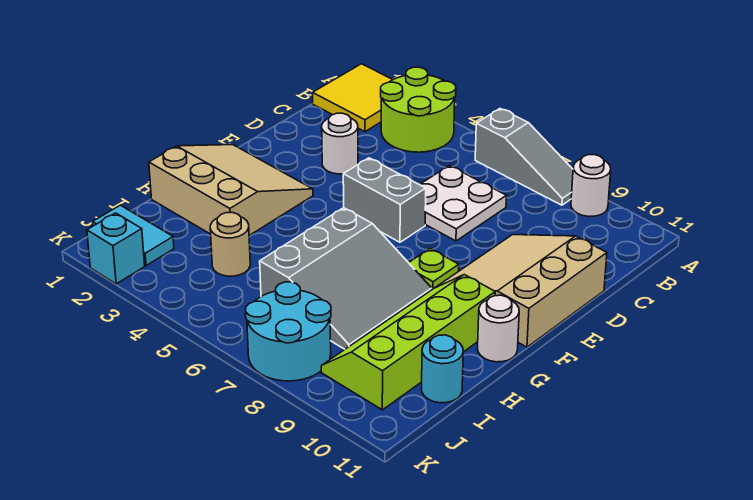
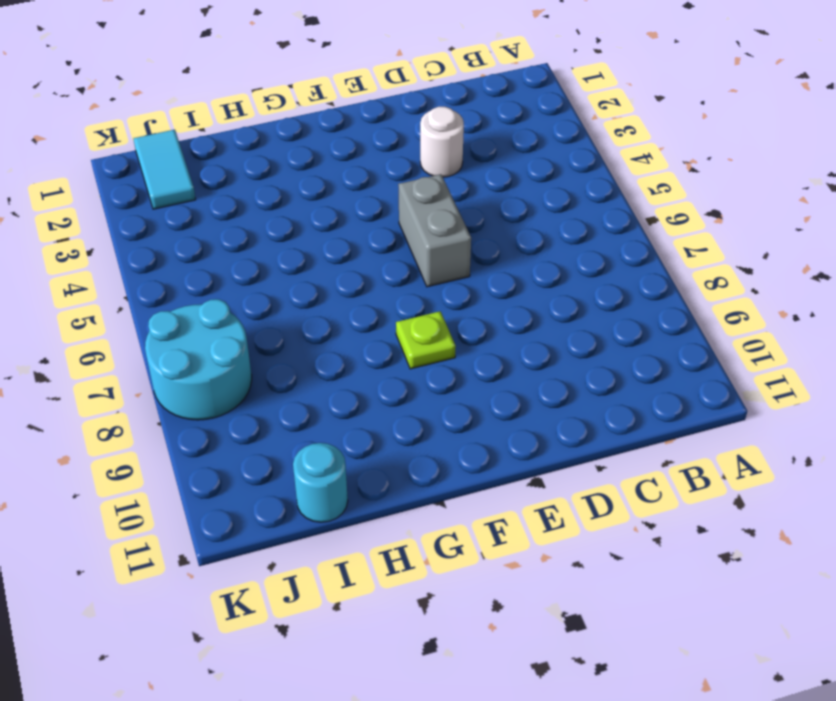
none -> yellow tile A1:B2 level 1
none -> lime round brick A3:B4 level 1
none -> grey slope A6:A8 level 1 top 6

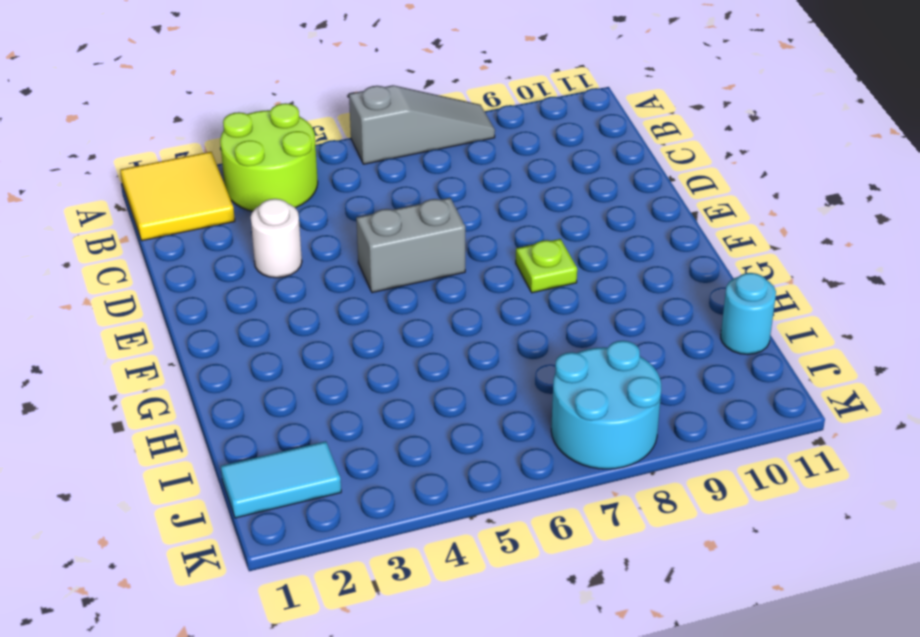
none -> white round brick A9 level 1
none -> white plate C6:D7 level 1
none -> tan slope D9:F11 level 1 top 11

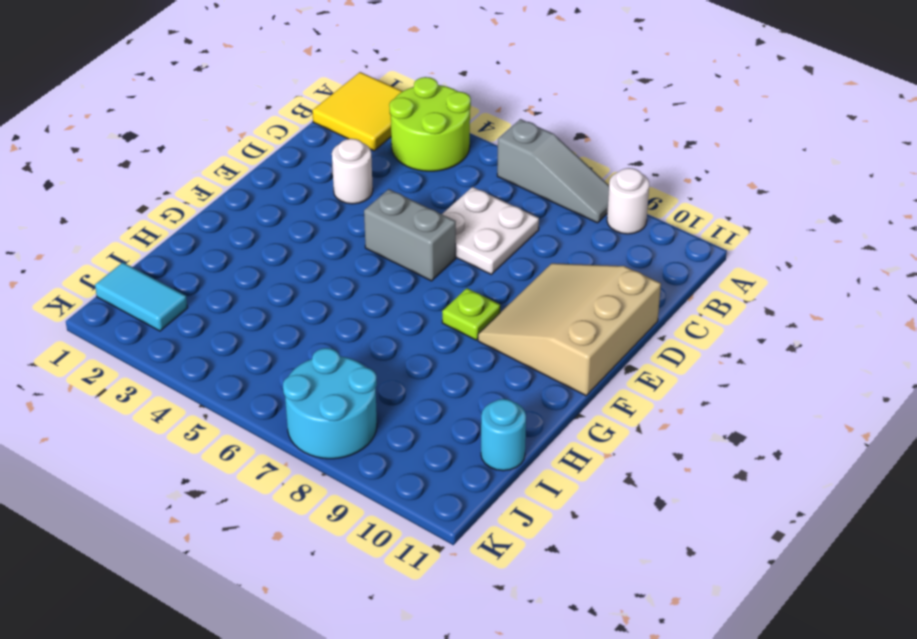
none -> tan slope F1:H3 level 1 top H
none -> grey slope G6:I8 level 1 top 6
none -> lime slope G9:J10 level 1 top 10

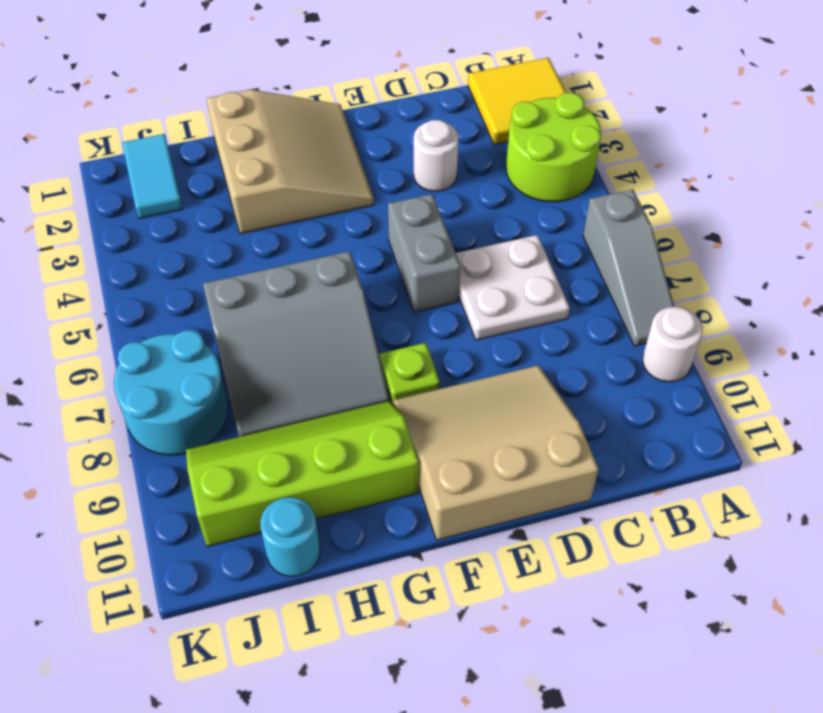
none -> white round brick G11 level 1
none -> tan round brick I4 level 1
none -> cyan brick K2 level 1

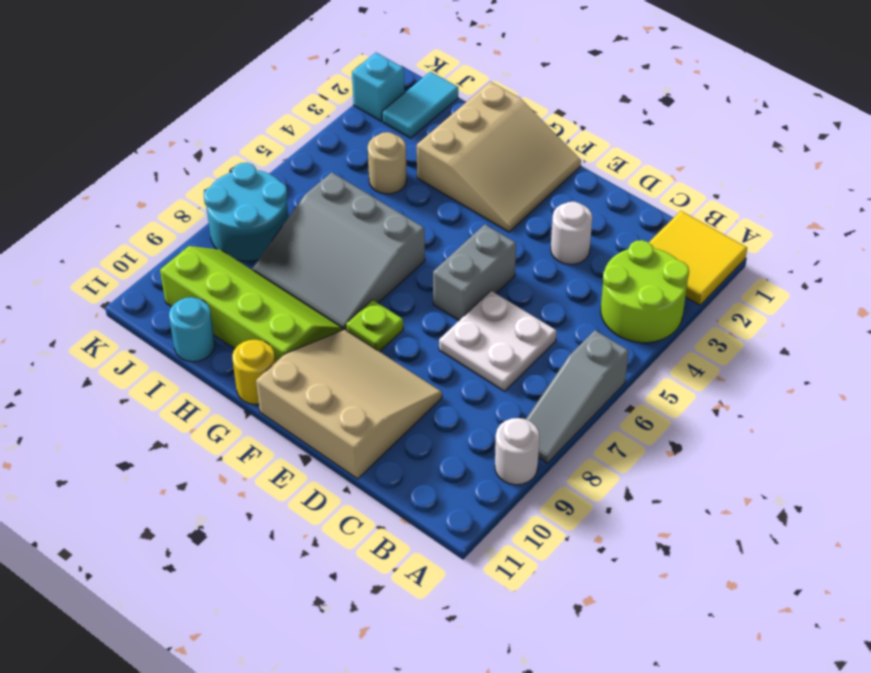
yellow round brick G11 level 1 -> white round brick G11 level 1

